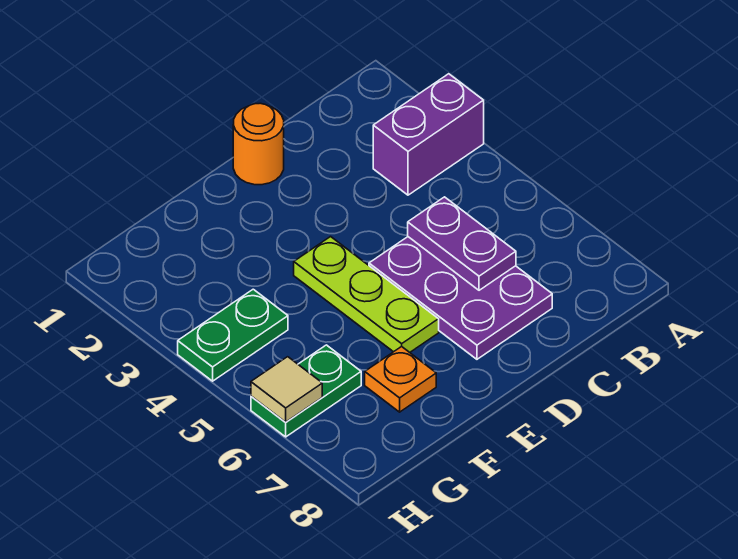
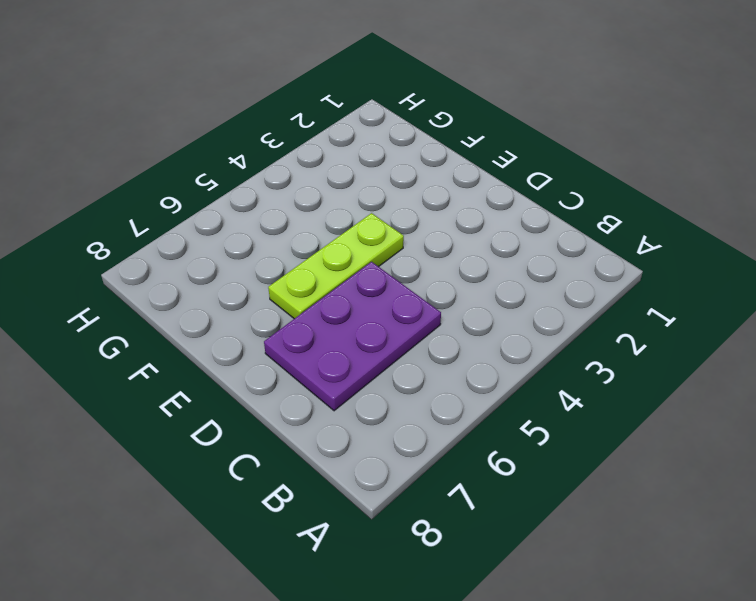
none -> purple brick A3:B3 level 1
none -> orange round brick D1 level 1

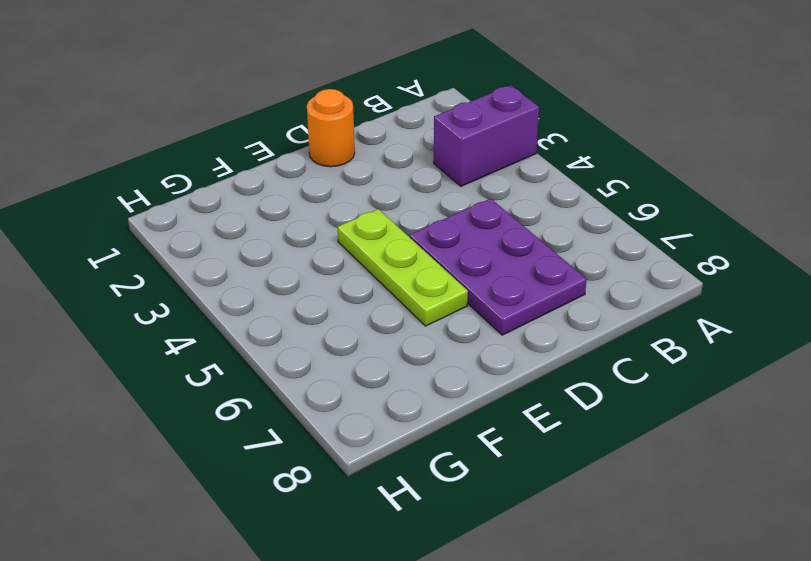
none -> orange plate F7 level 1
none -> green plate G4:H4 level 1

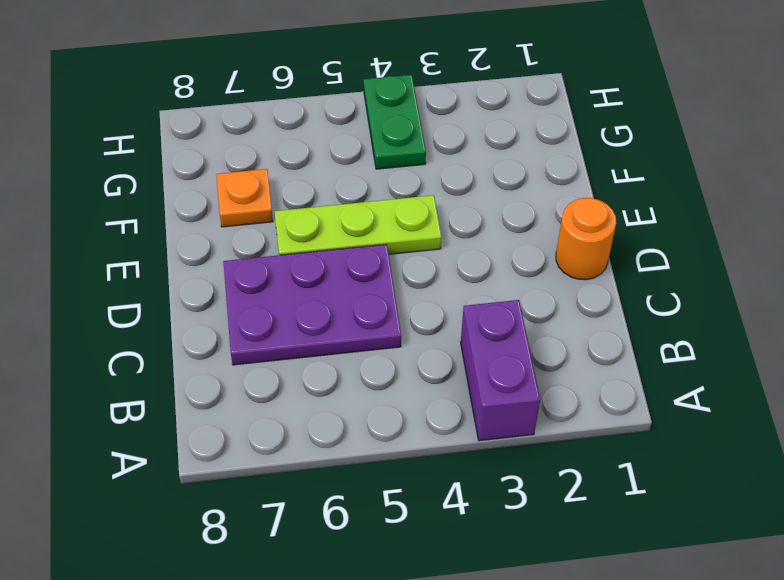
none -> green plate G6:H6 level 1
none -> purple plate C5:C6 level 2

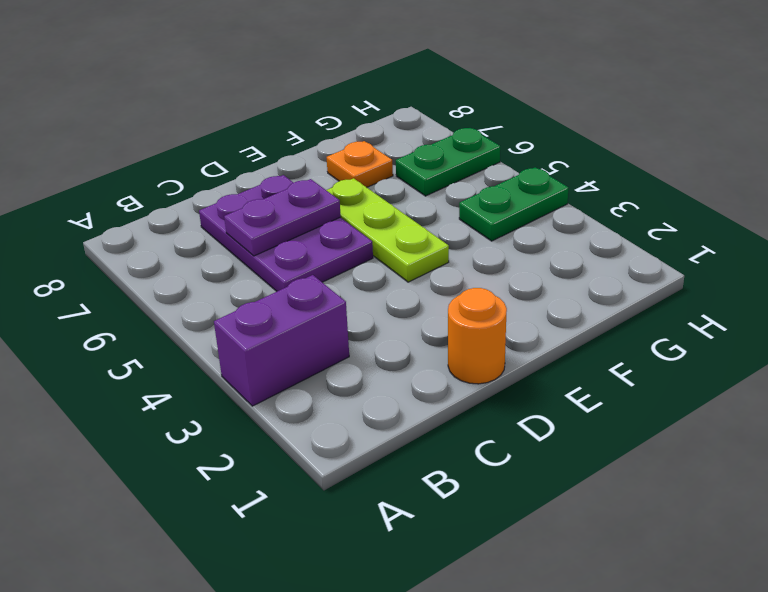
purple plate C6:D6 level 2 -> purple plate C5:C6 level 2
none -> tan tile H6 level 2

